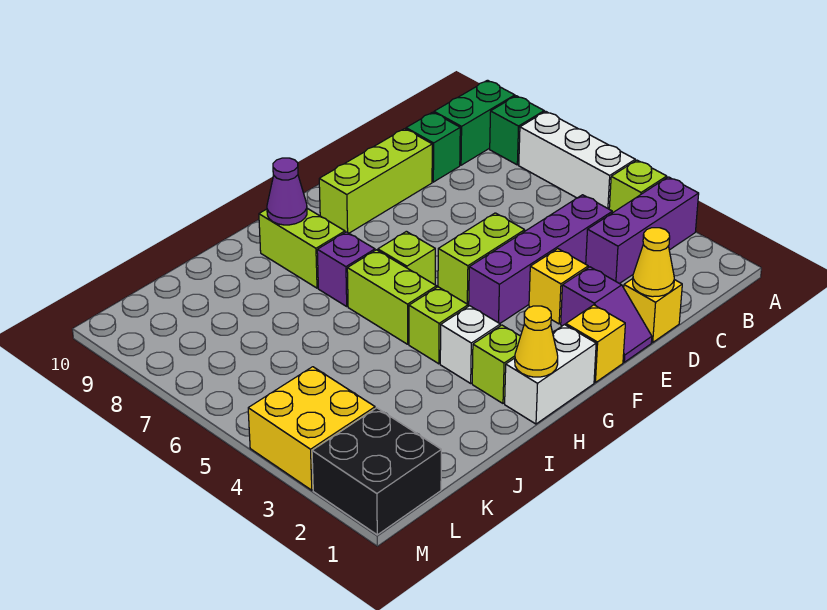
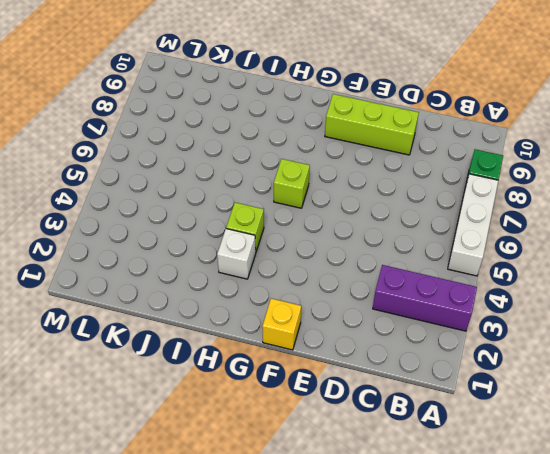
none -> lime brick A4 level 1
none -> green brick A9:B9 level 1
none -> purple brick C4:F4 level 1

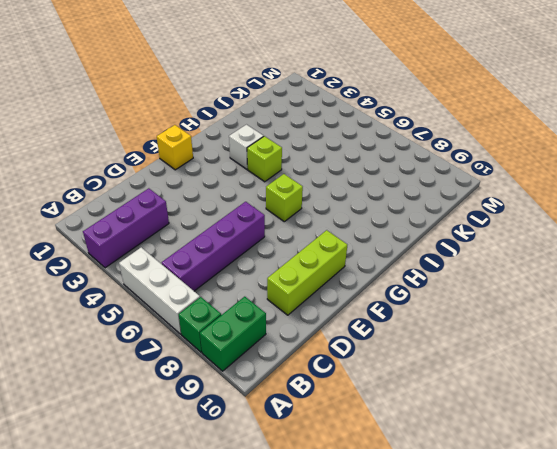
purple brick B6:E6 level 1 -> purple brick C4:F4 level 1
none -> lime brick A4 level 1
none -> green brick C9 level 1
none -> yellow brick D1 level 1

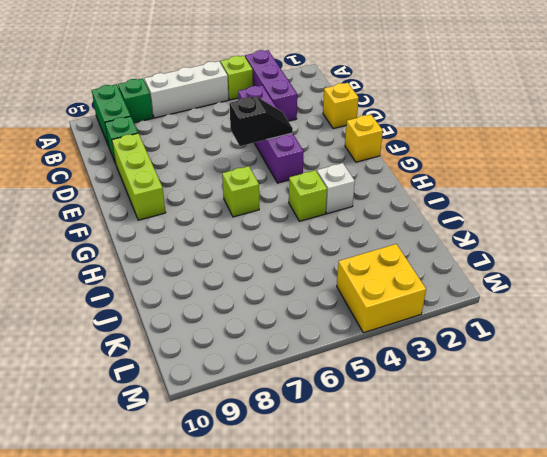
black slope E4:E5 level 2 top 5 -> none
none -> purple slope E1:E2 level 1 top 2
none -> yellow brick E3 level 1
none -> lime brick E5:F5 level 1

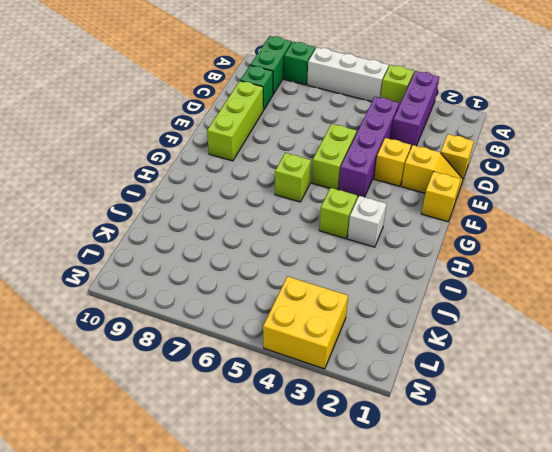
yellow slope E1:E2 level 1 top 2 -> purple slope E1:E2 level 1 top 2
none -> white brick G1:H1 level 1
none -> lime brick H2 level 1
none -> lime brick H5:H6 level 1

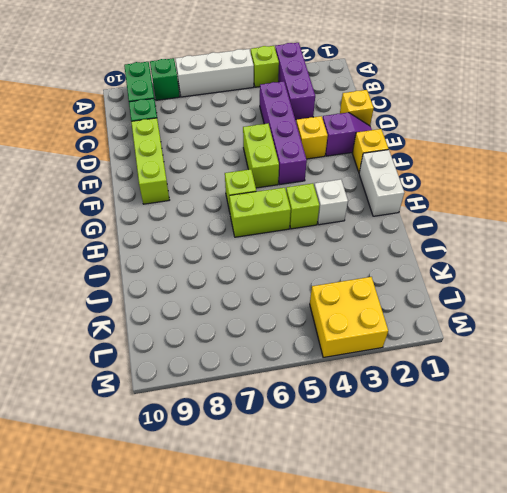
none -> lime brick H2 level 1
none -> purple brick H7 level 1
none -> lime brick H8:H9 level 1

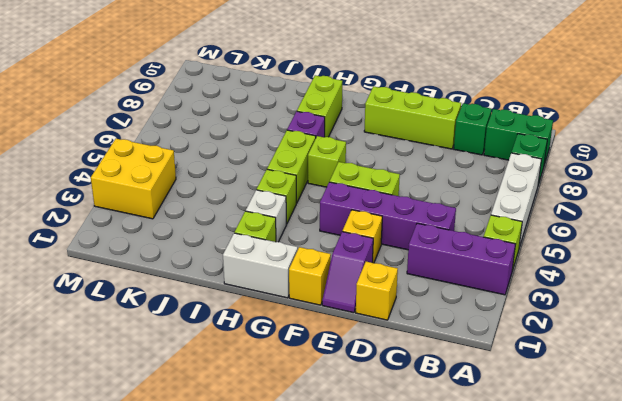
none -> black brick L1:M2 level 1
none -> yellow cone D1 level 2
none -> yellow cone H1 level 2

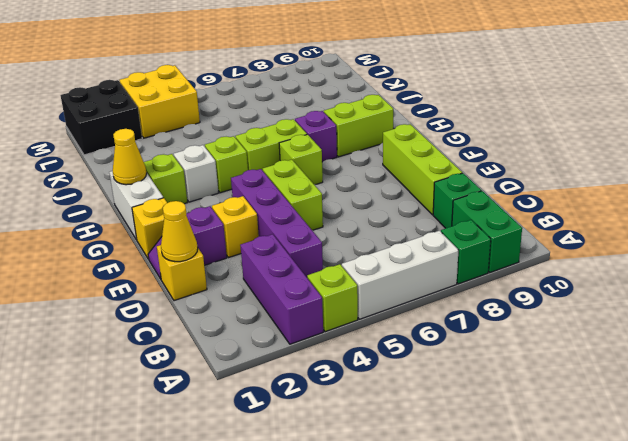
none -> purple cone H9 level 2

